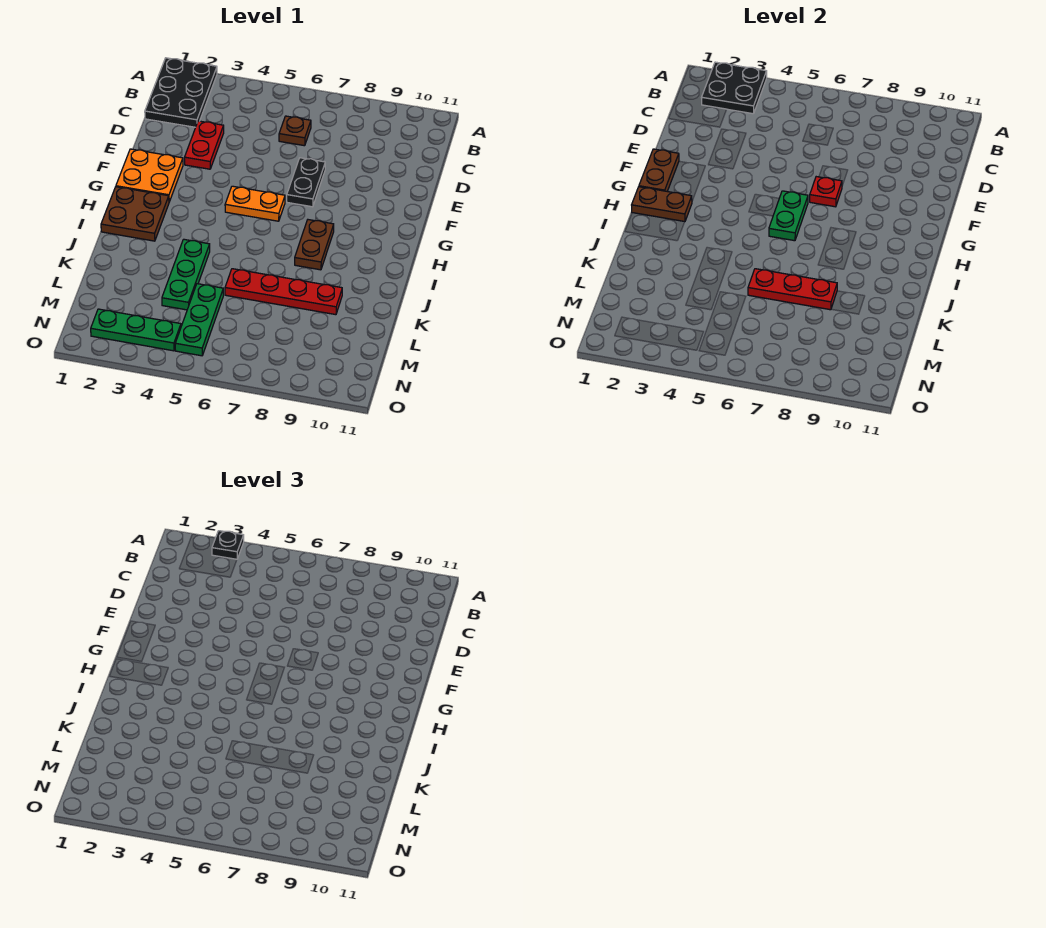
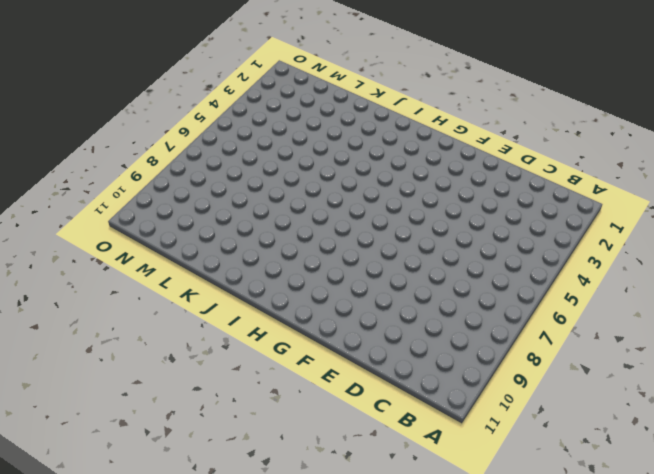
none -> black plate A1:C2 level 1
none -> brown plate C6 level 1
none -> red plate D3:E3 level 1

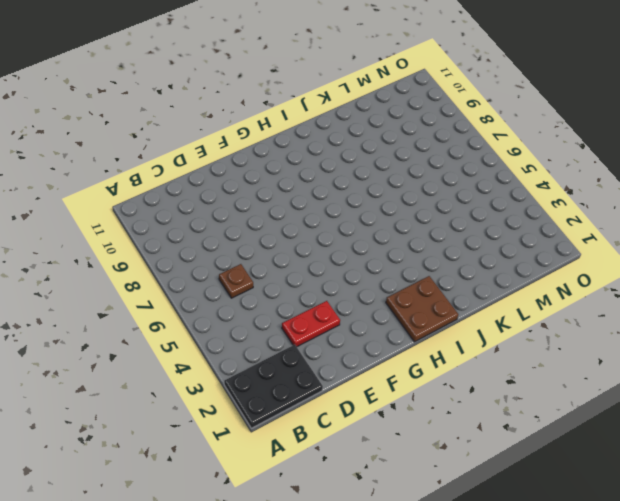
none -> black plate E7:F7 level 1
none -> orange plate F1:G2 level 1
none -> orange plate G5:G6 level 1

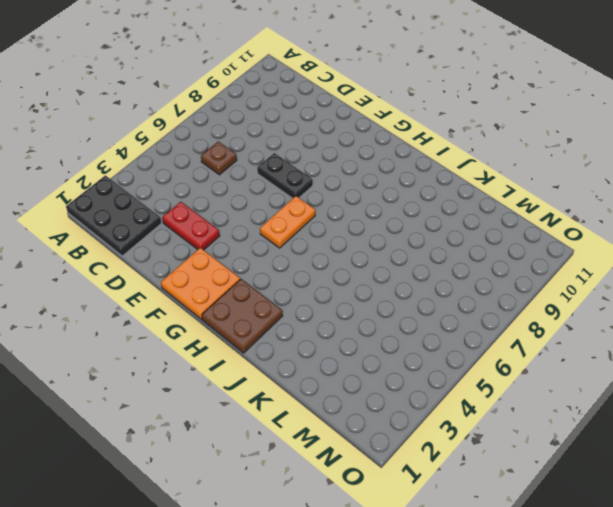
none -> brown plate H8:I8 level 1
none -> green plate J4:L4 level 1
none -> red plate K6:K9 level 1

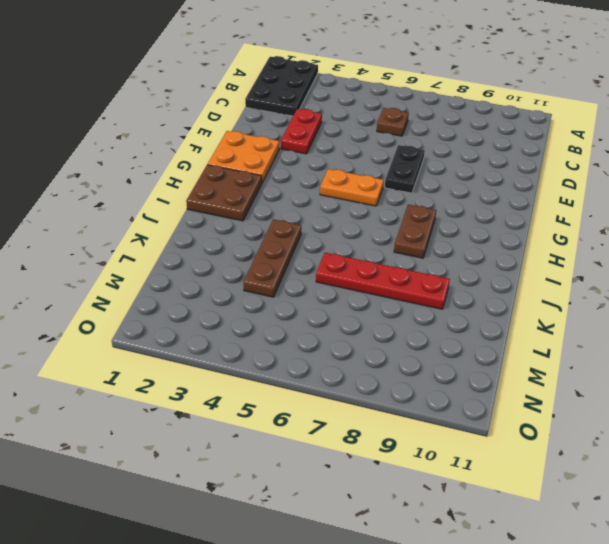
brown plate J4:L4 level 1 -> green plate J4:L4 level 1
none -> green plate L5:N5 level 1
none -> green plate N2:N4 level 1
none -> black plate A2:B3 level 2

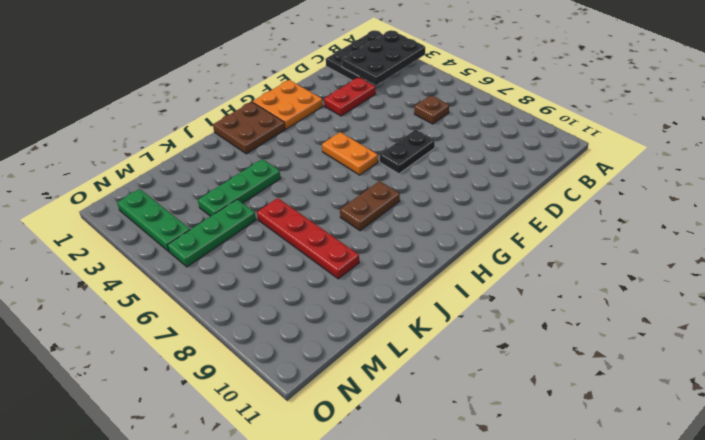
black plate A2:C3 level 2 -> black plate A2:B3 level 2
none -> brown plate F1:G1 level 2
none -> red plate F7 level 2
none -> green plate G6:H6 level 2

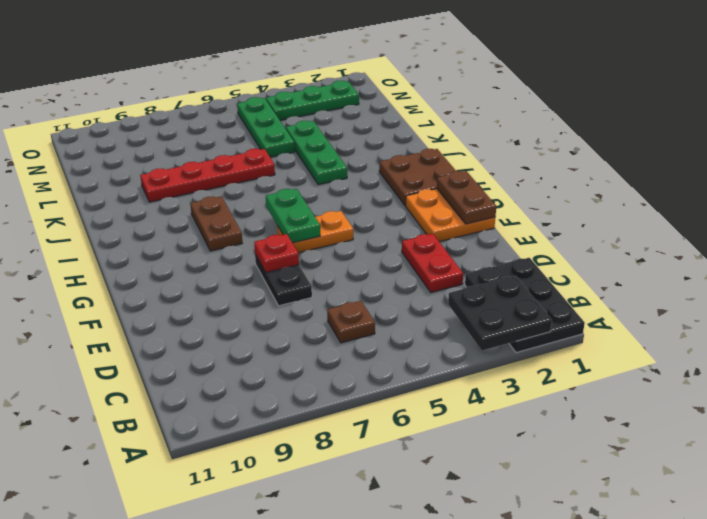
none -> brown plate H1:H2 level 2
none -> red plate K6:K8 level 2
none -> black plate A3 level 3

